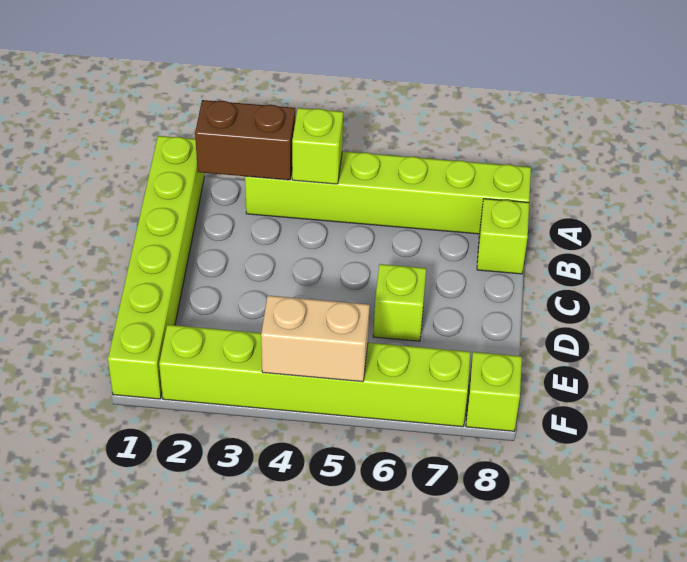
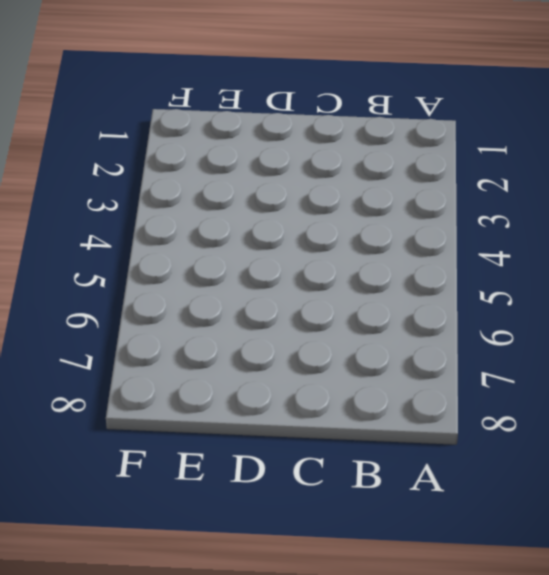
none -> lime brick A1:F1 level 1
none -> lime brick A3:A8 level 1

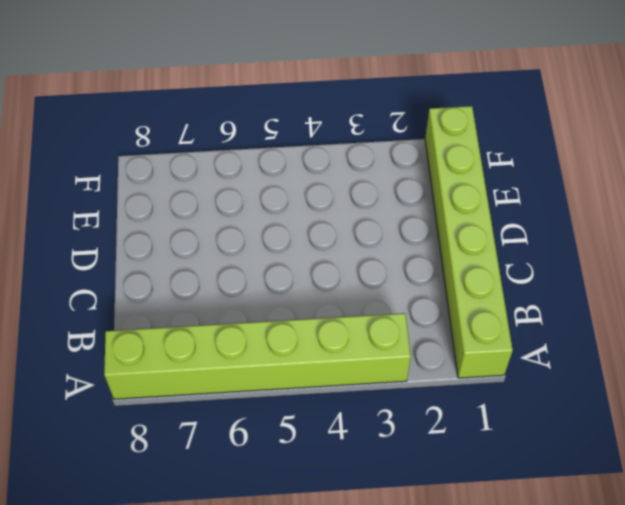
none -> lime brick B8 level 1
none -> lime brick D6 level 1

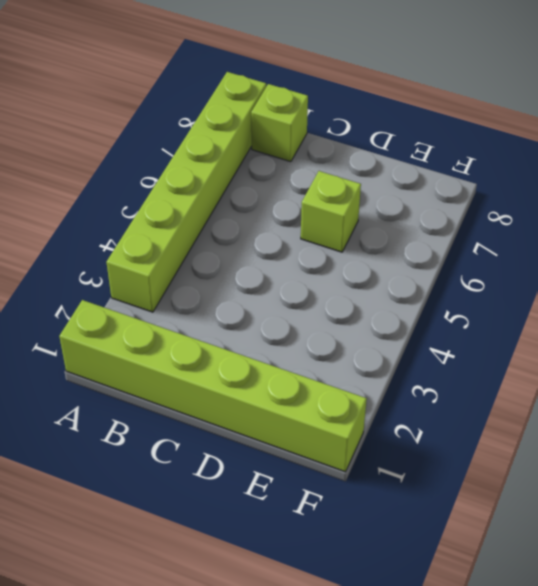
none -> lime brick F2:F7 level 1
none -> lime brick F8 level 1

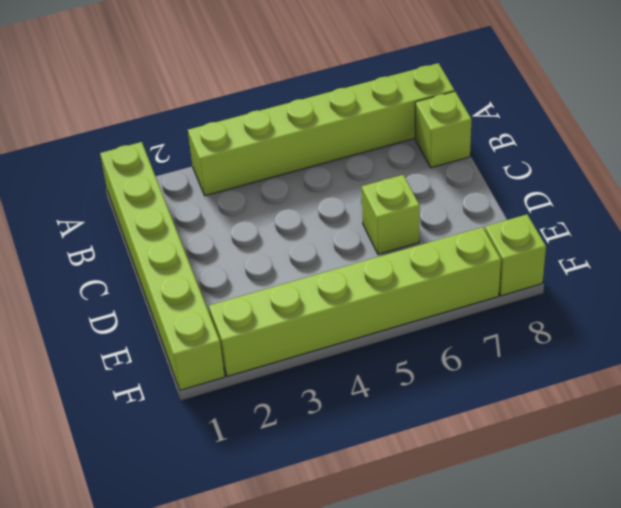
none -> brown brick A2:A3 level 2
none -> lime brick A4 level 2

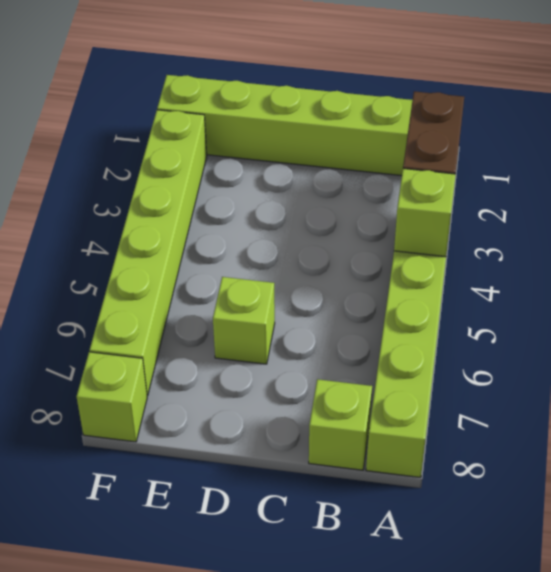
none -> tan brick F4:F5 level 2

